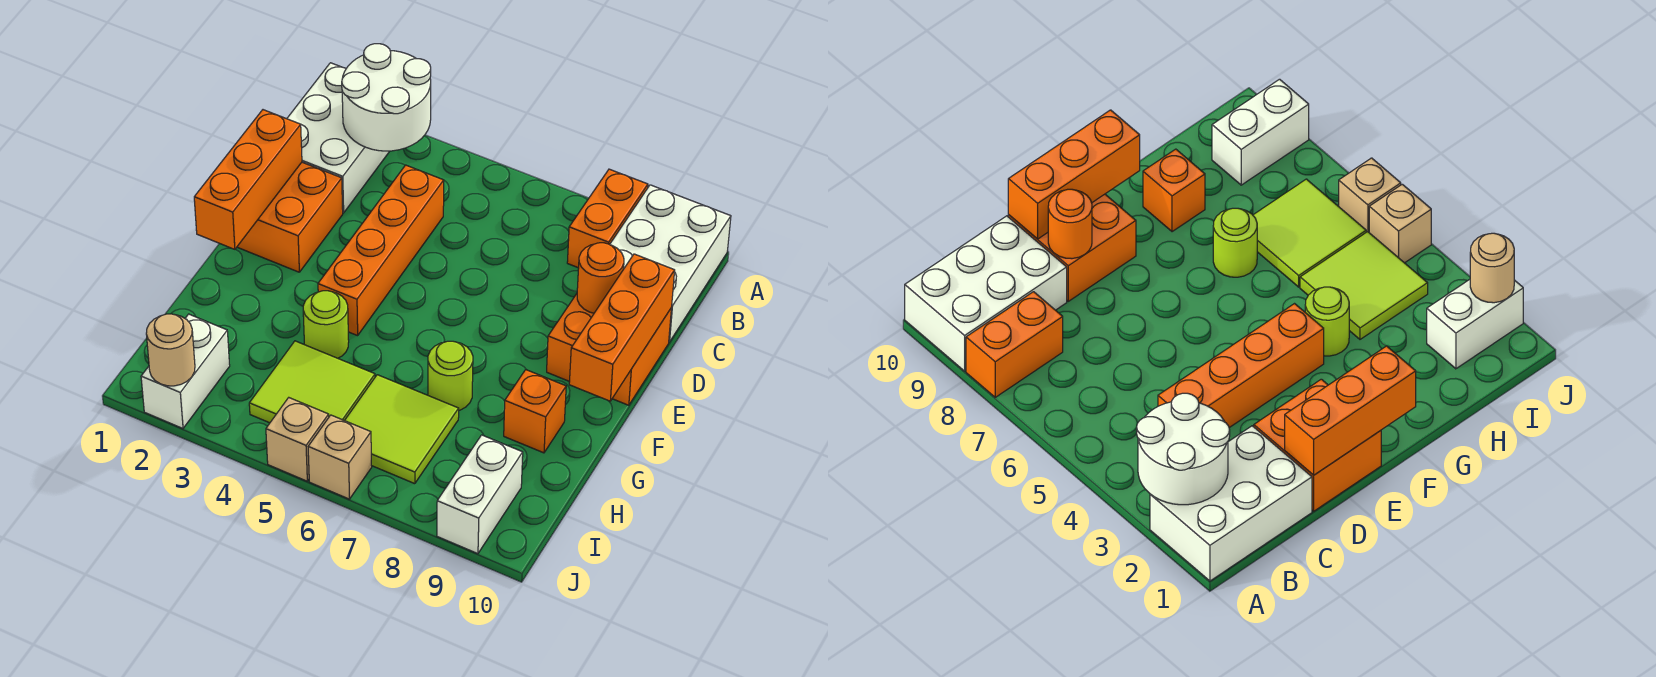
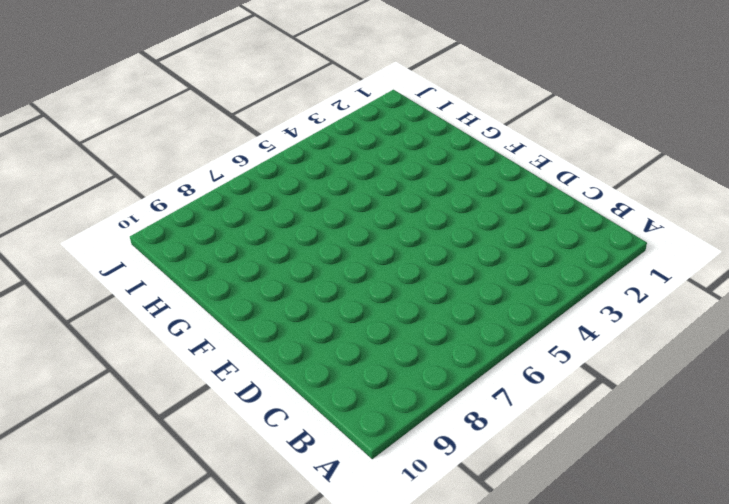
none -> white brick A1:C2 level 1
none -> orange brick A8:B8 level 1
none -> white brick A9:C10 level 1

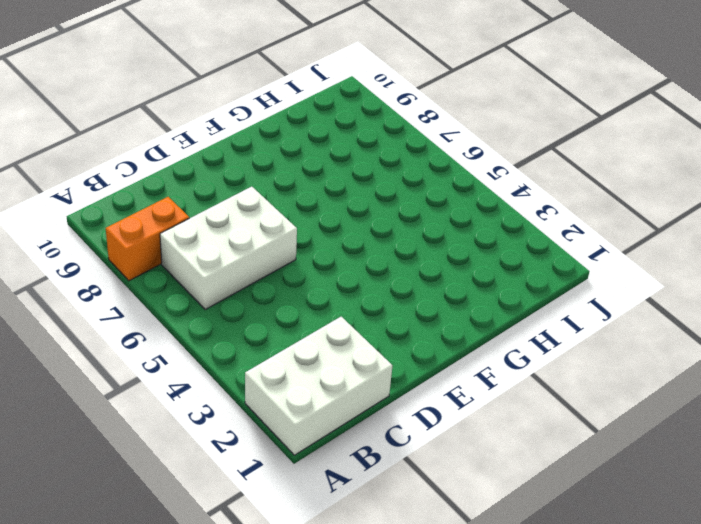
white brick B6:D7 level 1 -> white brick A9:C10 level 1
none -> orange brick C4:F4 level 1
none -> orange brick D1:E2 level 1
none -> orange brick D9:E10 level 1

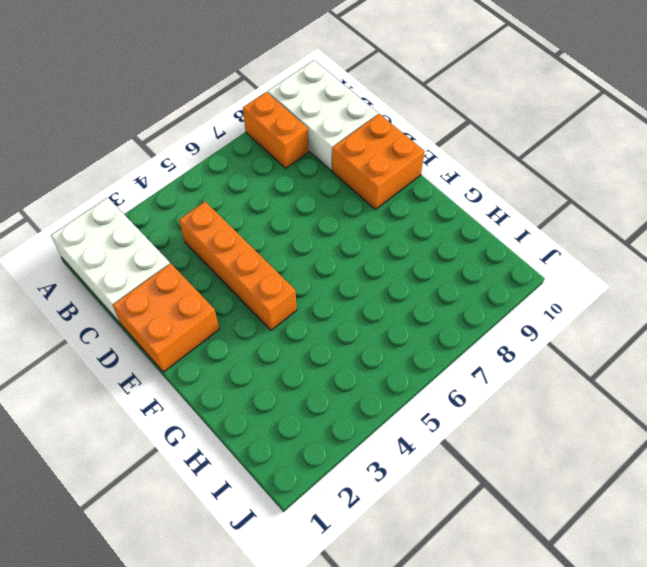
none -> lime round brick G4 level 1
none -> lime round brick G7 level 1
none -> orange brick G9 level 1

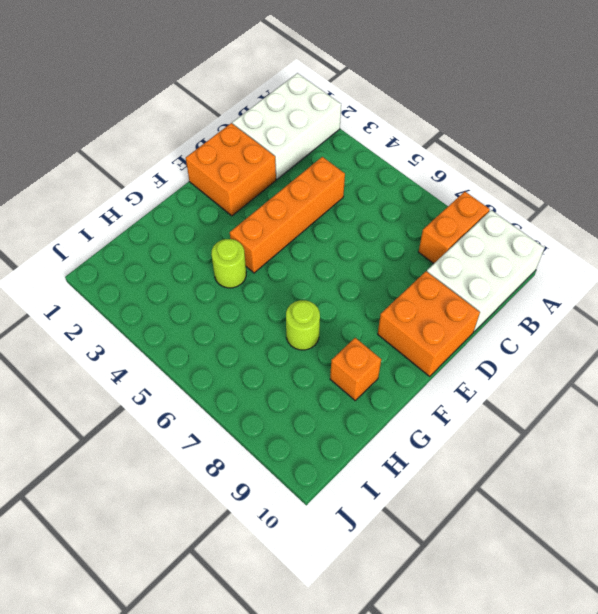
none -> lime tile H4:I5 level 1
none -> lime tile H6:I7 level 1
none -> white brick I2:J2 level 1

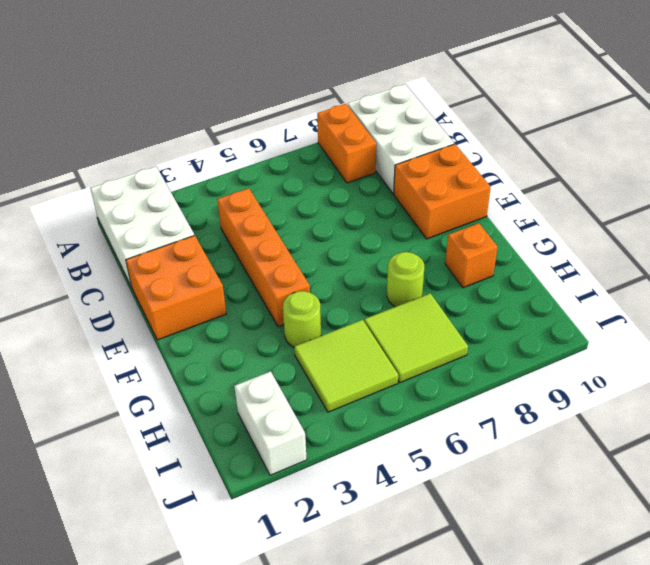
none -> white brick I9:J9 level 1
none -> tan brick J5 level 1
none -> tan brick J6 level 1

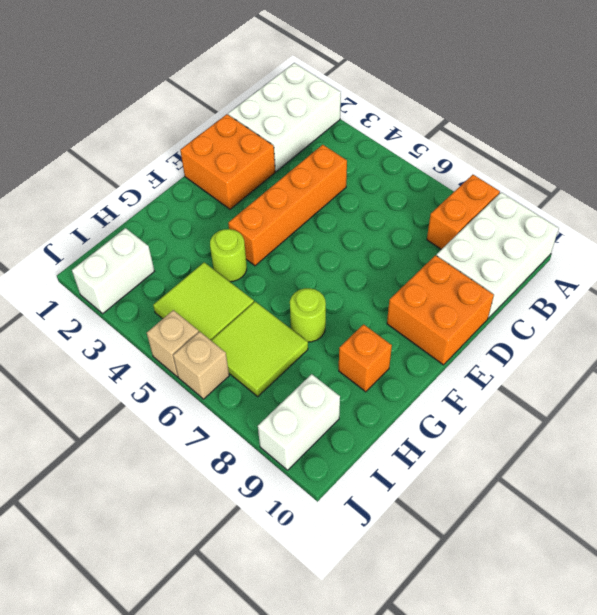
none -> white round brick A2:B3 level 2
none -> orange brick D1:F1 level 2
none -> orange round brick D9 level 2

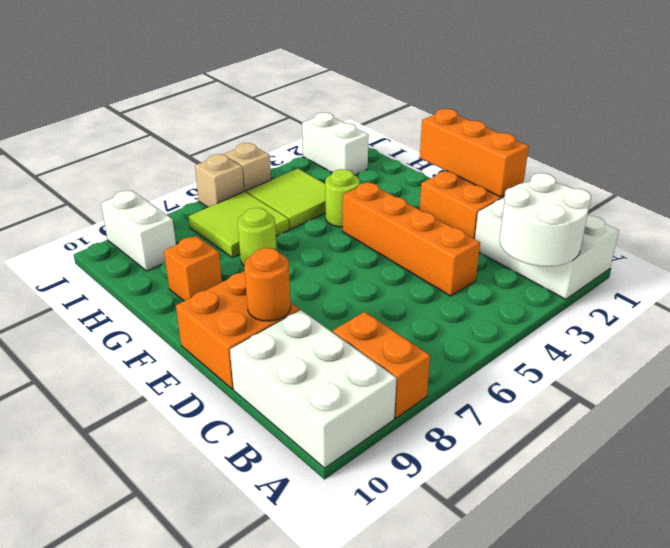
none -> orange brick D10:F10 level 2
none -> tan round brick J2 level 2

